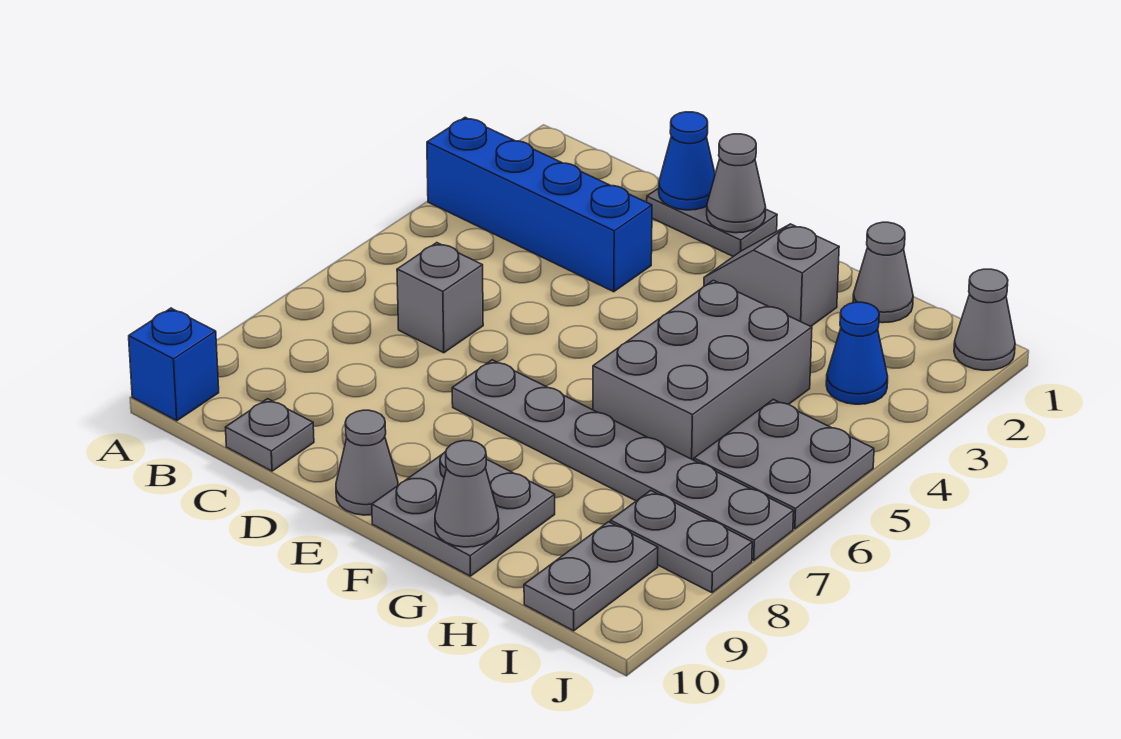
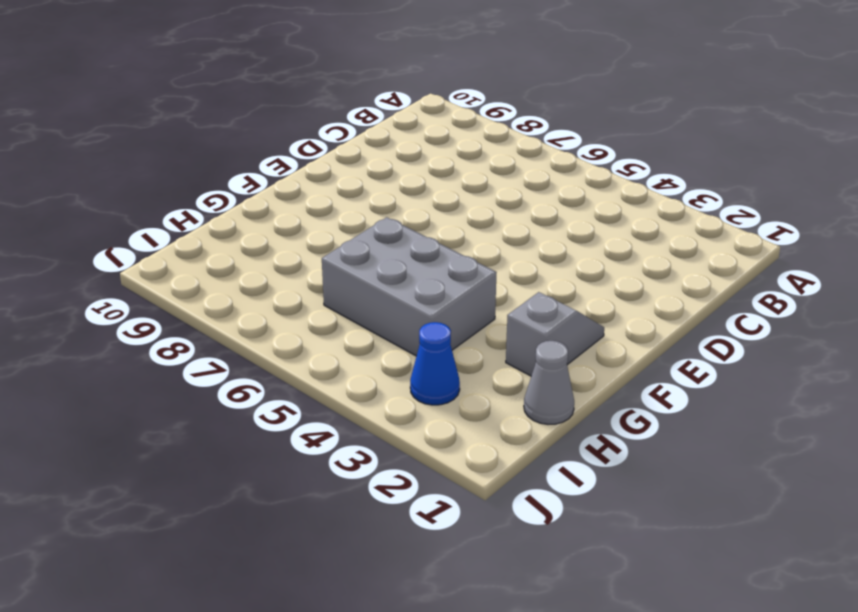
none -> blue brick A3:D3 level 1
none -> blue brick A10 level 1
none -> grey brick C6 level 1

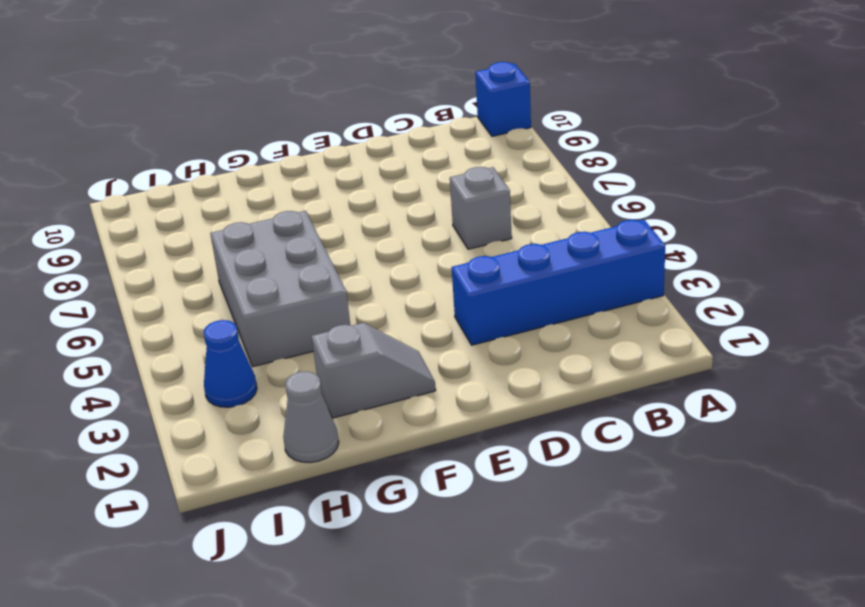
none -> grey plate C10 level 1
none -> grey plate D1:E1 level 1
none -> grey plate E7:J7 level 1

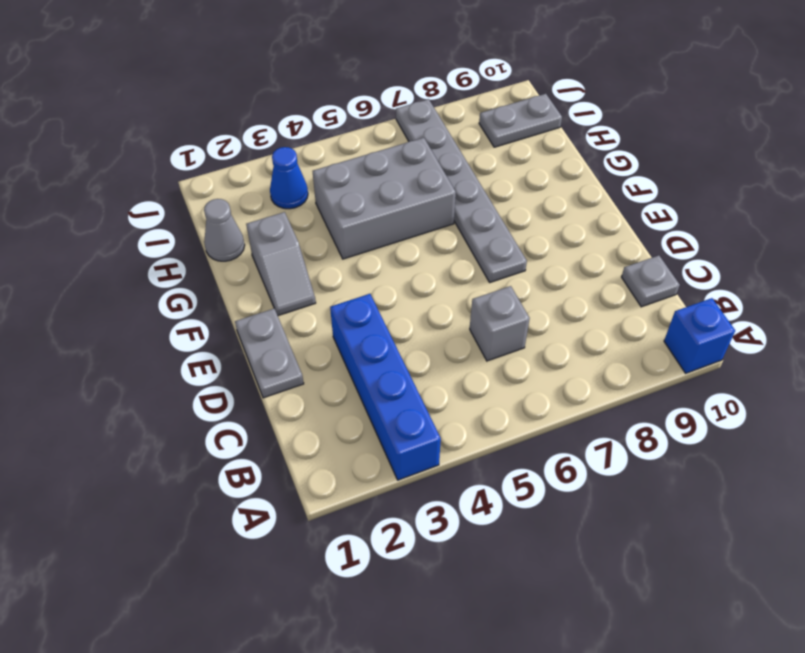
none -> grey cone E10 level 1
none -> grey plate F9:G10 level 1
none -> grey plate I5:J6 level 1

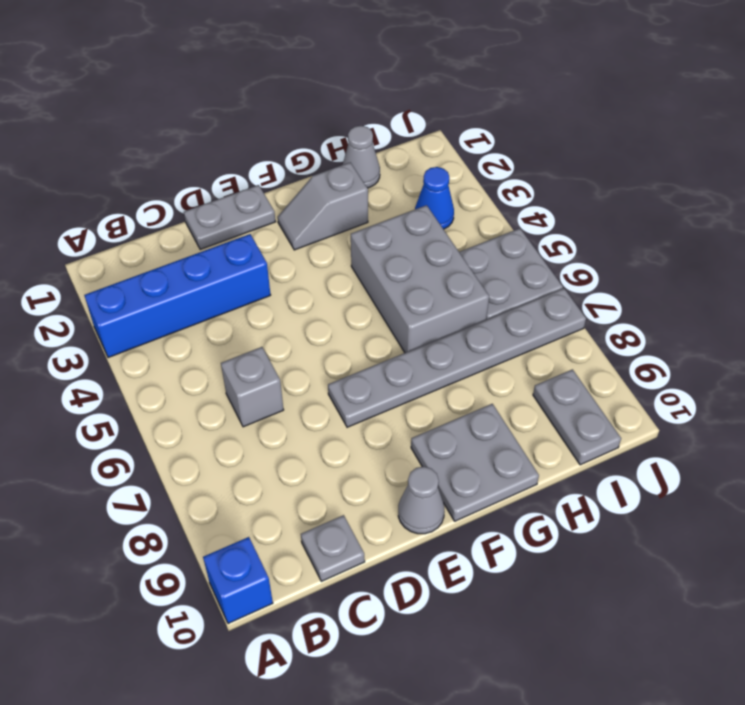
none -> grey plate I8:J8 level 1
none -> grey cone J1 level 1
none -> blue cone D1 level 2

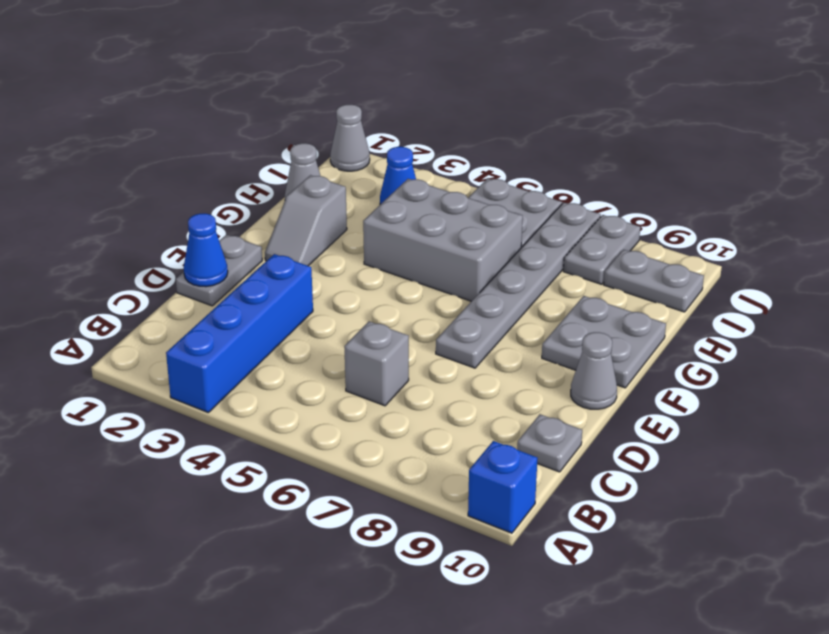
none -> grey cone E1 level 2
none -> grey cone G10 level 2

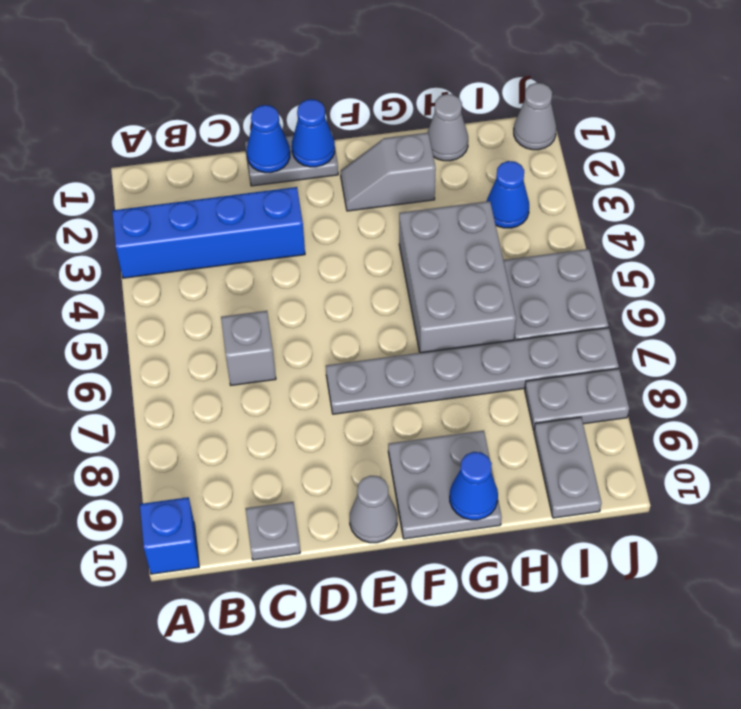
blue cone E1 level 2 -> grey cone E1 level 2
blue cone G10 level 2 -> grey cone G10 level 2

